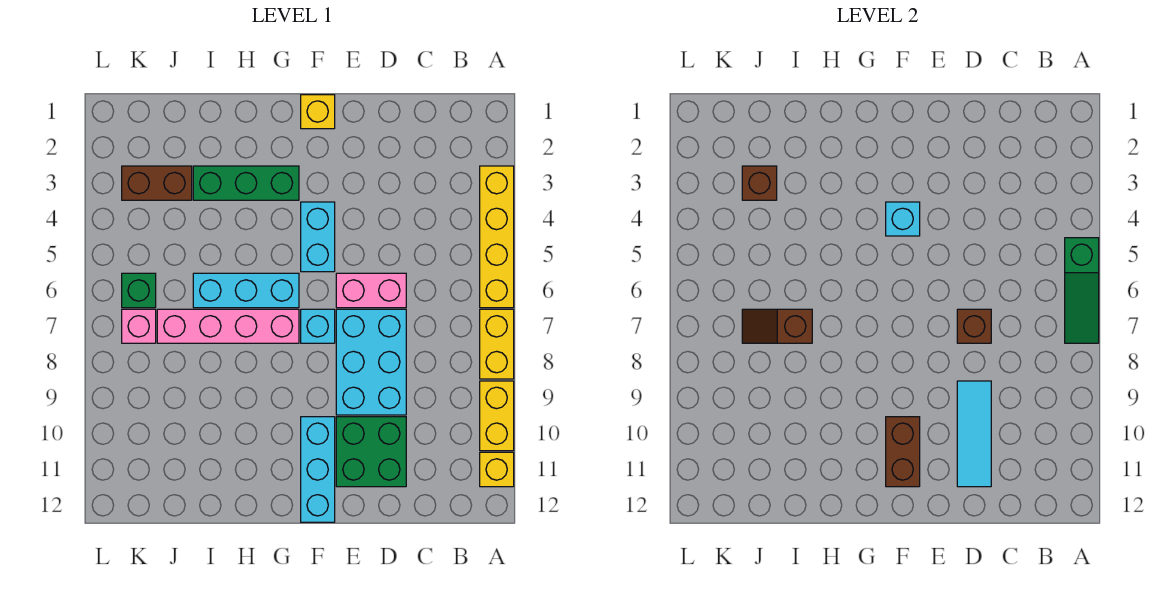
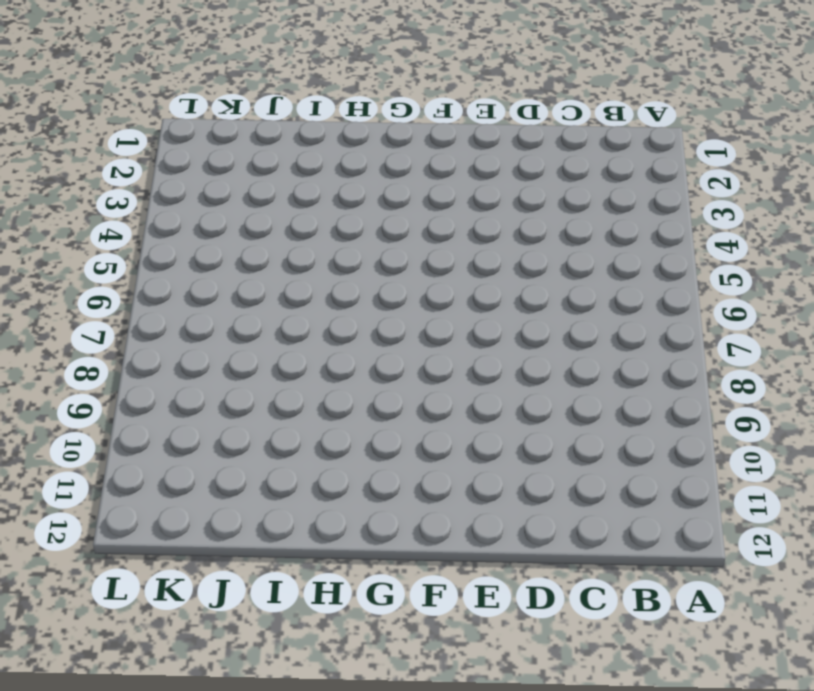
none -> yellow brick A3:A6 level 1
none -> yellow brick A7:A8 level 1
none -> yellow brick A9:A10 level 1

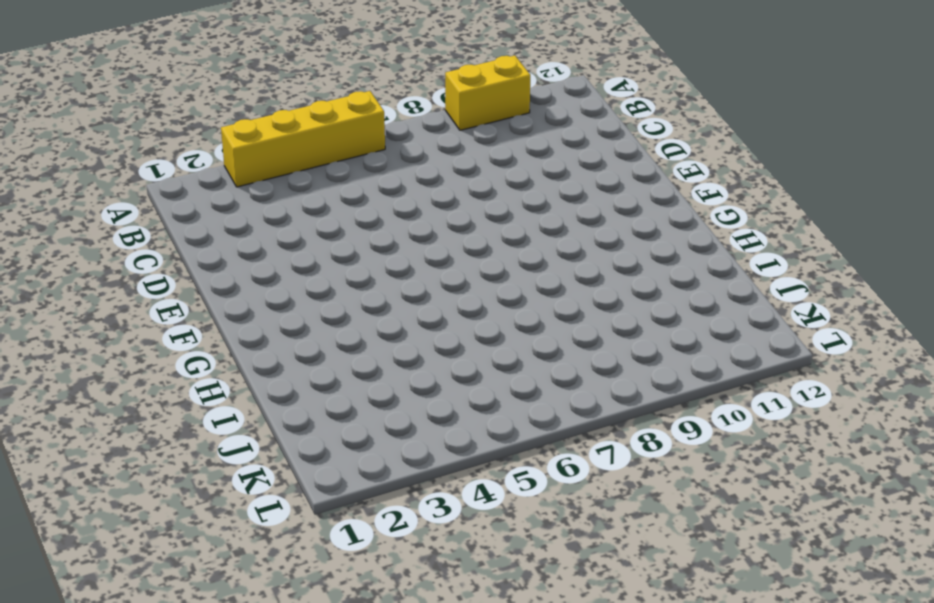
none -> yellow brick A7:A8 level 1
none -> yellow brick A11 level 1
none -> pink brick D6:E6 level 1

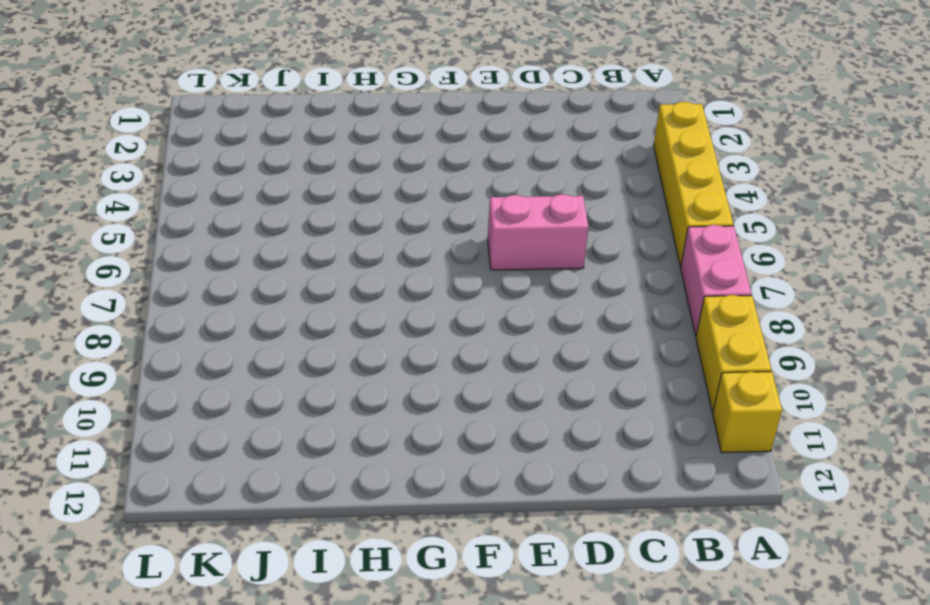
pink brick A7:A8 level 1 -> yellow brick A7:A8 level 1
none -> cyan brick D7:E9 level 1
none -> green brick D10:E11 level 1
none -> yellow brick F1 level 1

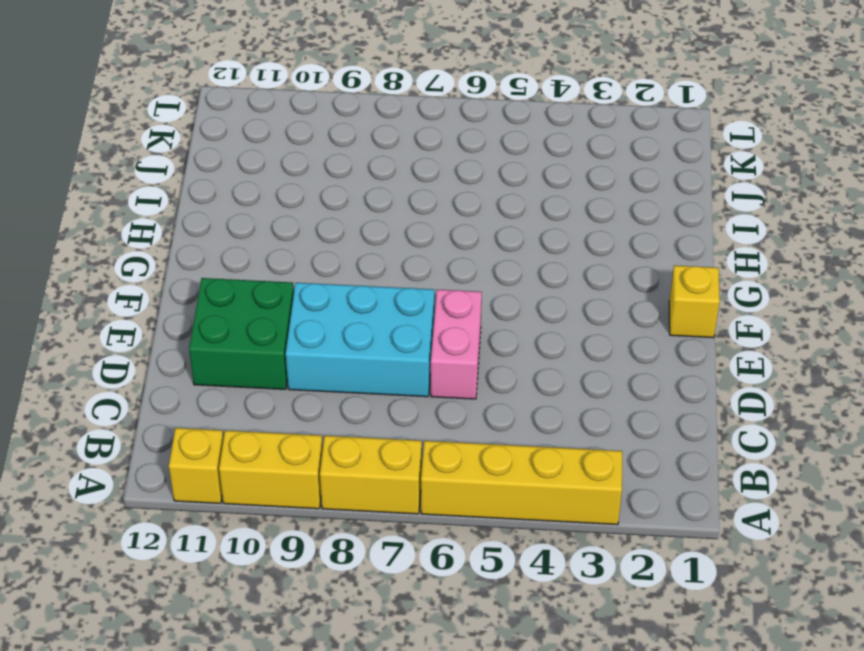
none -> cyan brick F4:F5 level 1
none -> cyan brick F7 level 1
none -> cyan brick F10:F12 level 1

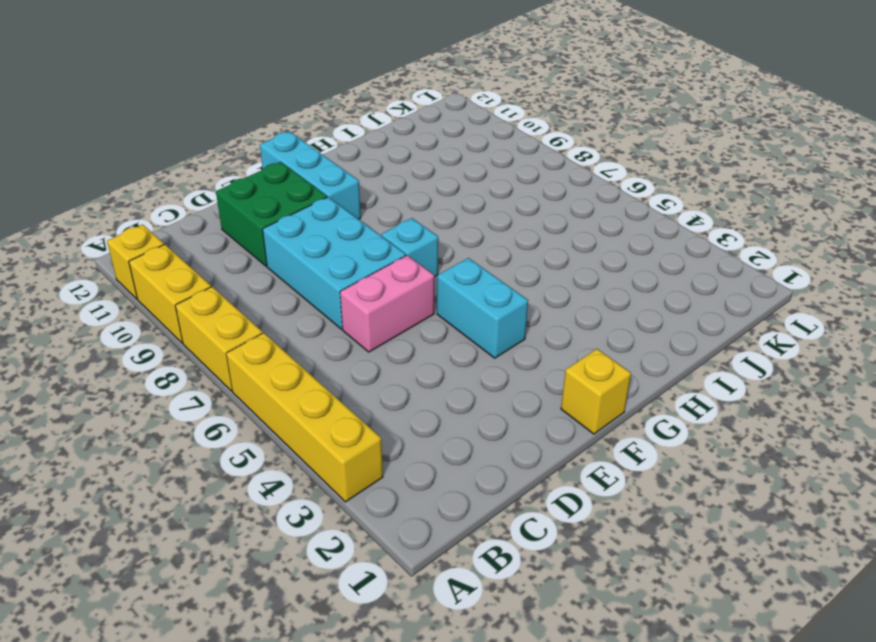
none -> green brick G3:I3 level 1
none -> cyan brick G6:I6 level 1
none -> pink brick G7:J7 level 1

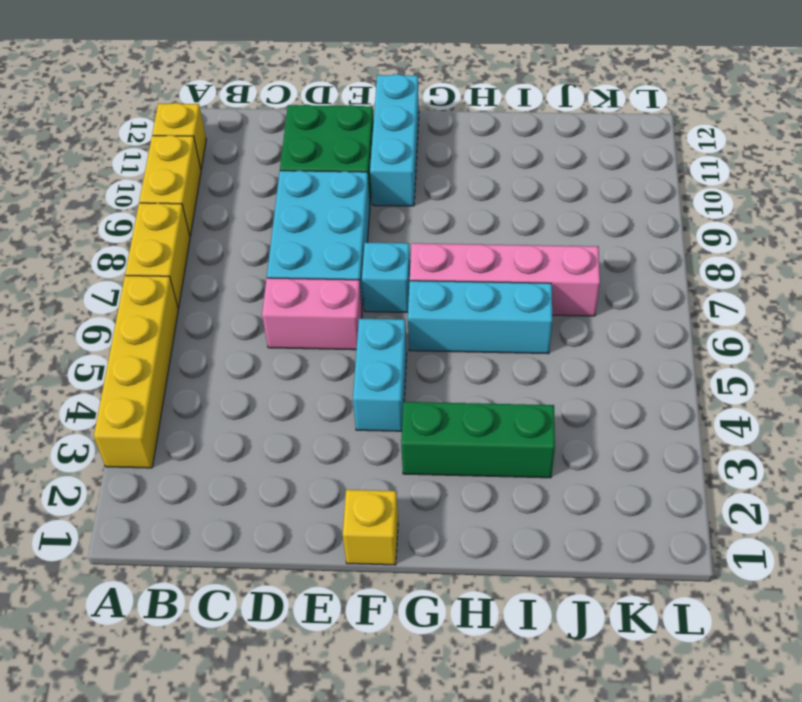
none -> brown brick J3:K3 level 1
none -> green brick K6 level 1
none -> pink brick K7 level 1

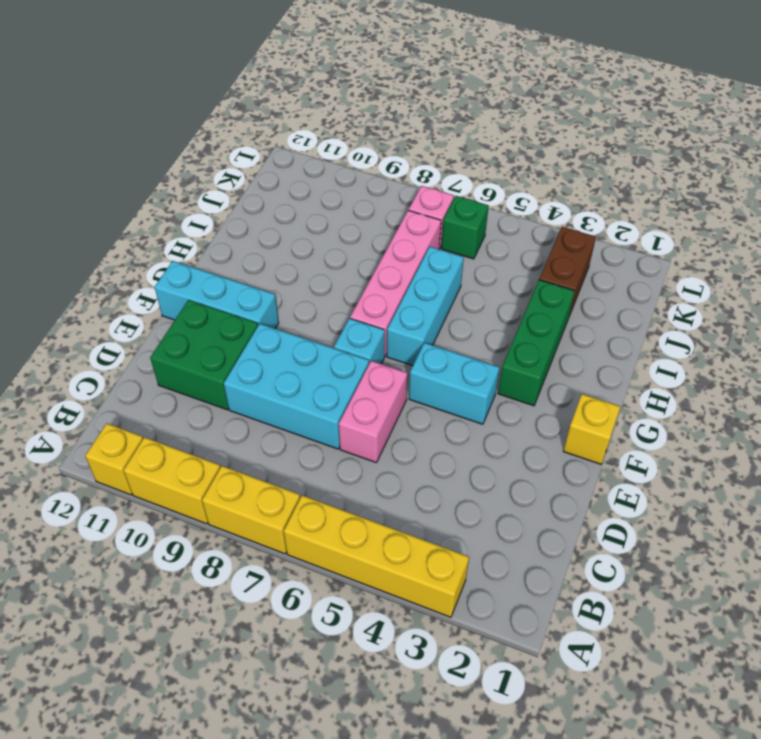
none -> green slope A5:A7 level 2 top 5
none -> brown brick D7 level 2
none -> cyan tile D9:D11 level 2

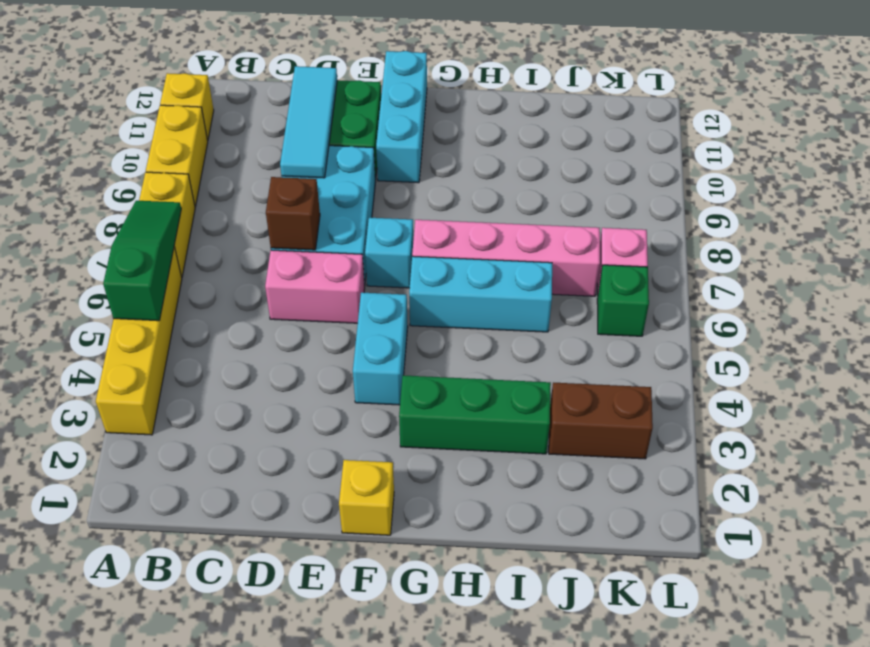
none -> cyan brick F4 level 2
none -> brown brick F10:F11 level 2
none -> brown slope I7:J7 level 2 top I

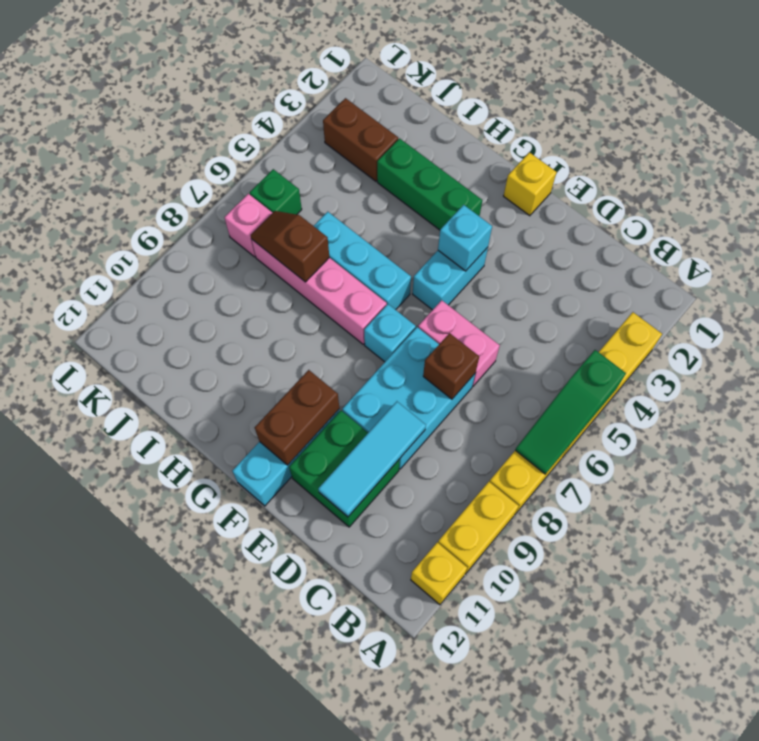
none -> brown brick J3 level 2

